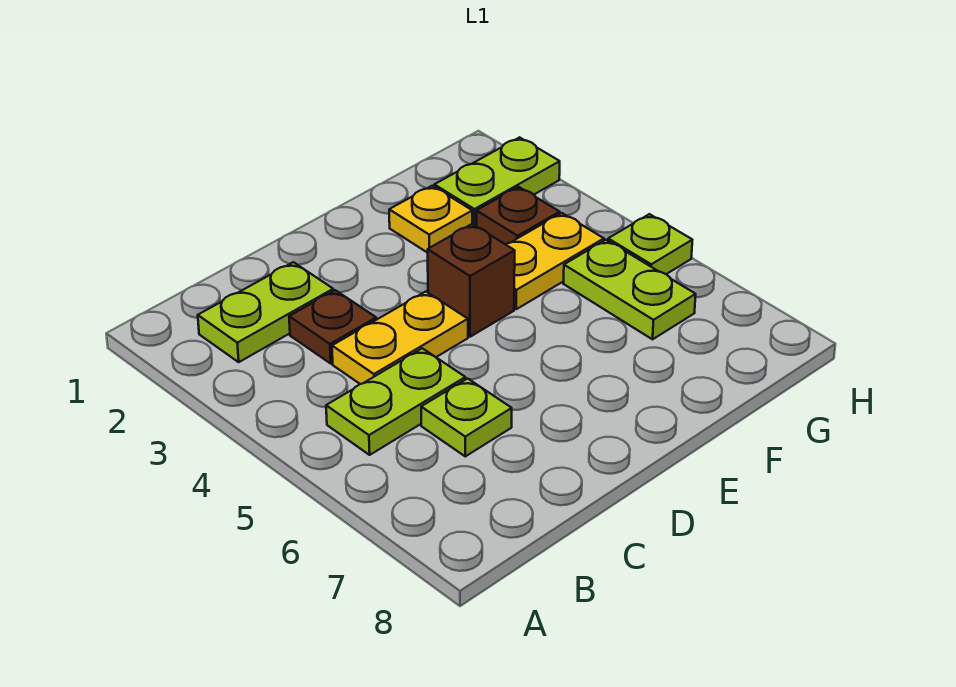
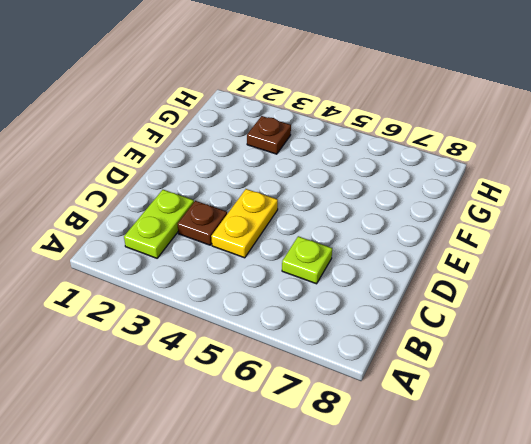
none -> lime plate B5:C5 level 1
none -> brown brick E4 level 1
none -> yellow plate F2 level 1

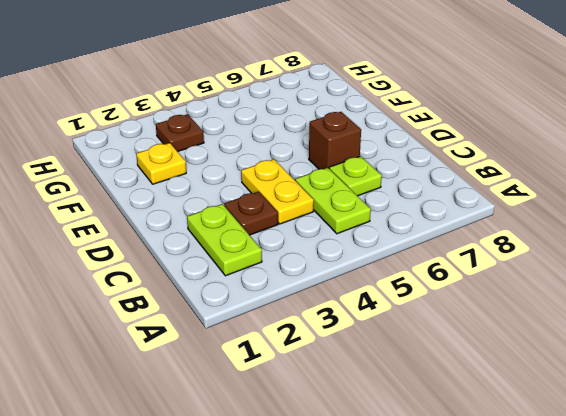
brown brick D6 level 1 -> brown brick E4 level 1
none -> yellow plate F4:G4 level 1
none -> lime plate G2:H2 level 1
none -> lime plate G5:G6 level 1

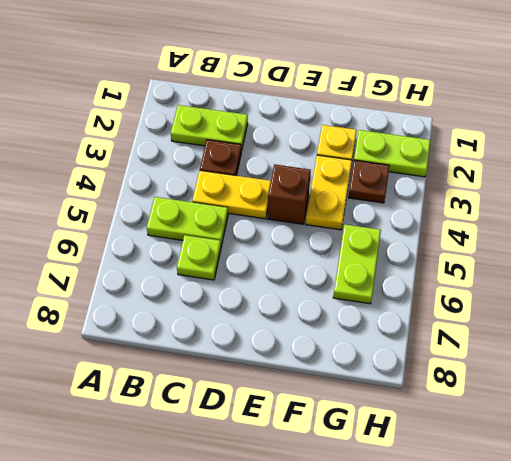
yellow plate F3:F4 level 1 -> yellow plate F4:G4 level 1
none -> lime plate H5 level 1

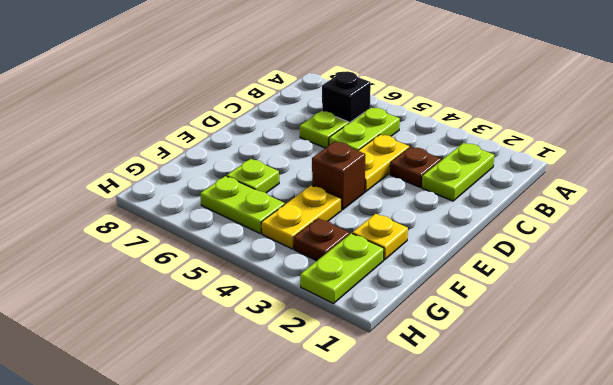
black brick B6 level 1 -> none
lime plate F6 level 1 -> lime plate H5 level 1

